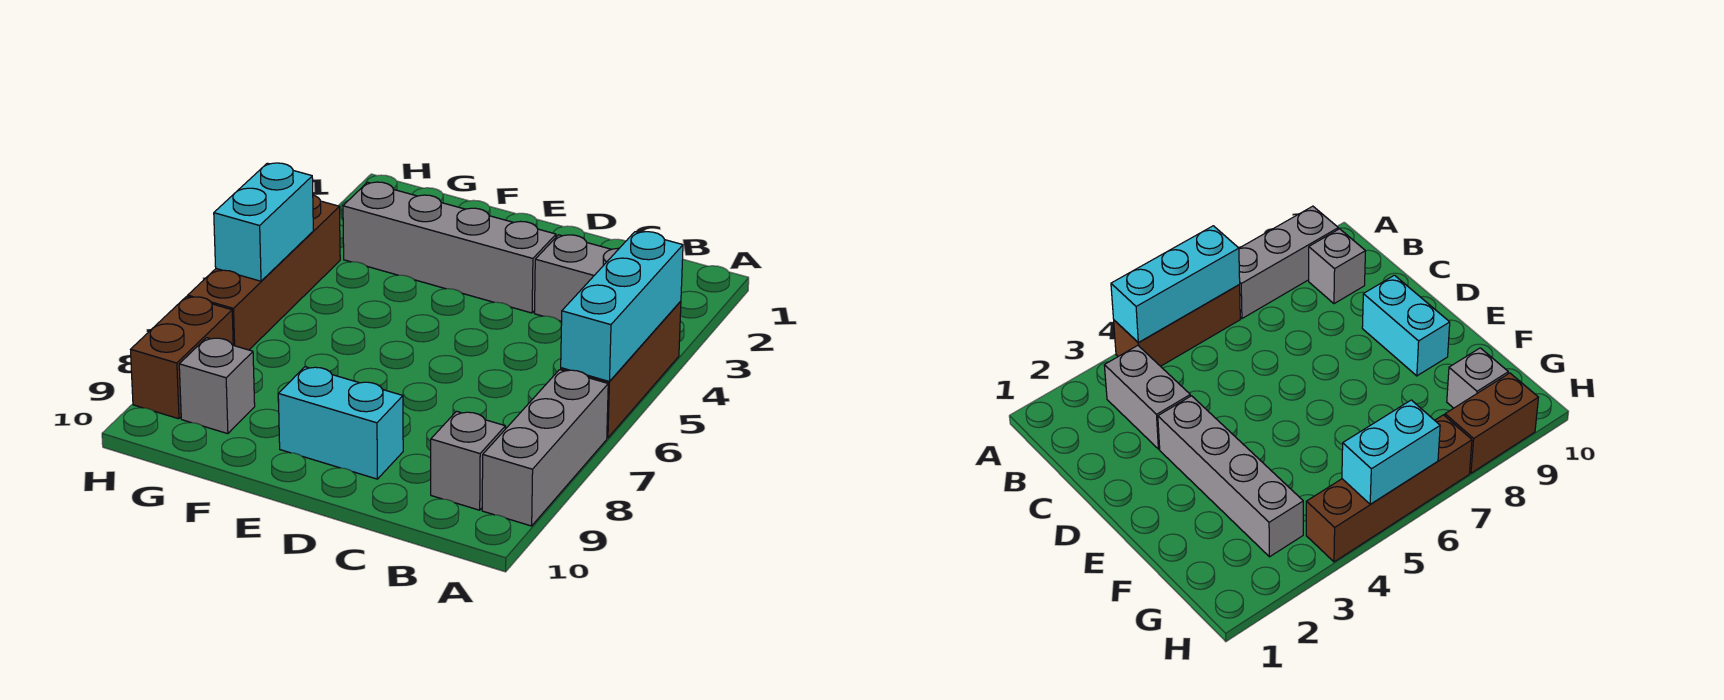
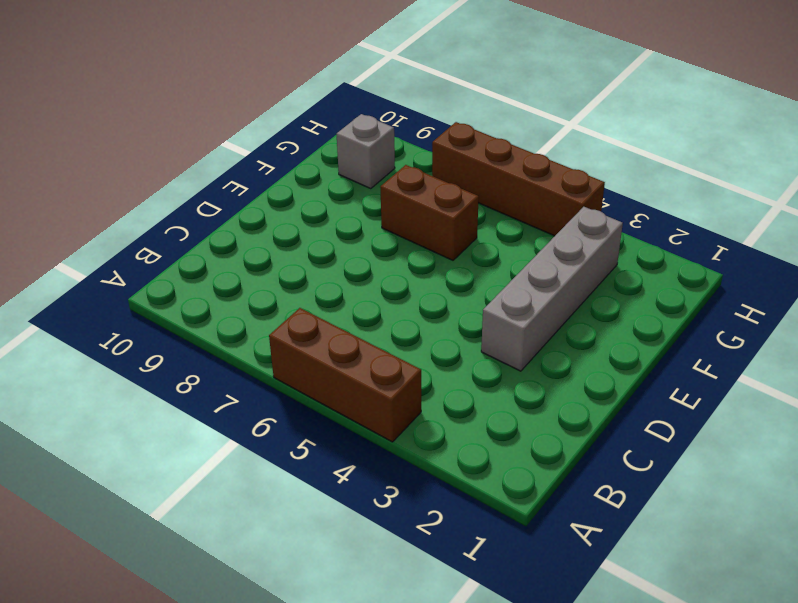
brown brick F6:F7 level 1 -> brown brick H8:H9 level 1
none -> grey brick A7:A9 level 1
none -> grey brick B3:C3 level 1

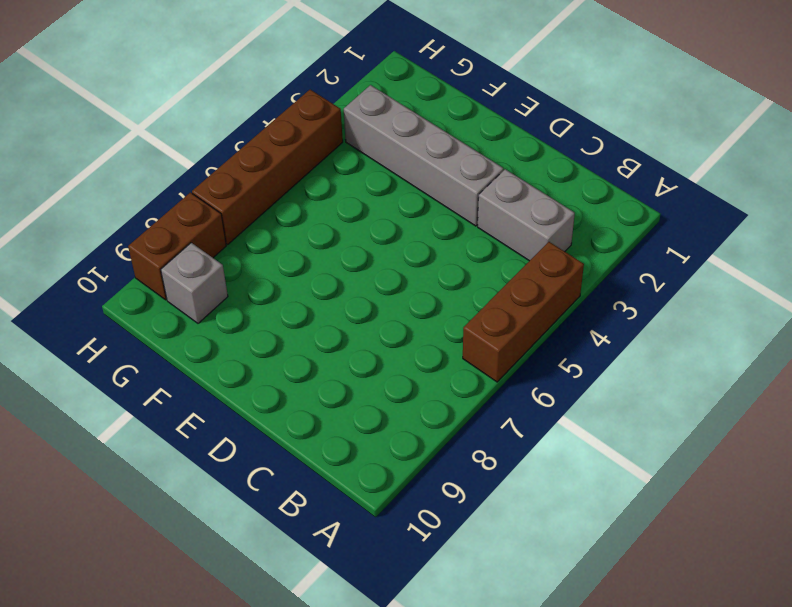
none -> grey brick A7:A9 level 1
none -> grey brick B9 level 1

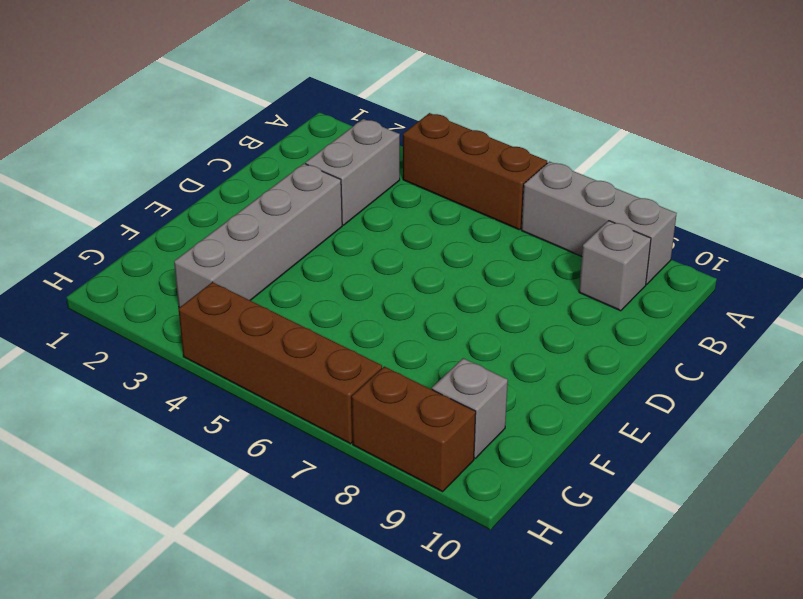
none -> cyan brick D9:E9 level 1
none -> cyan brick A4:A6 level 2

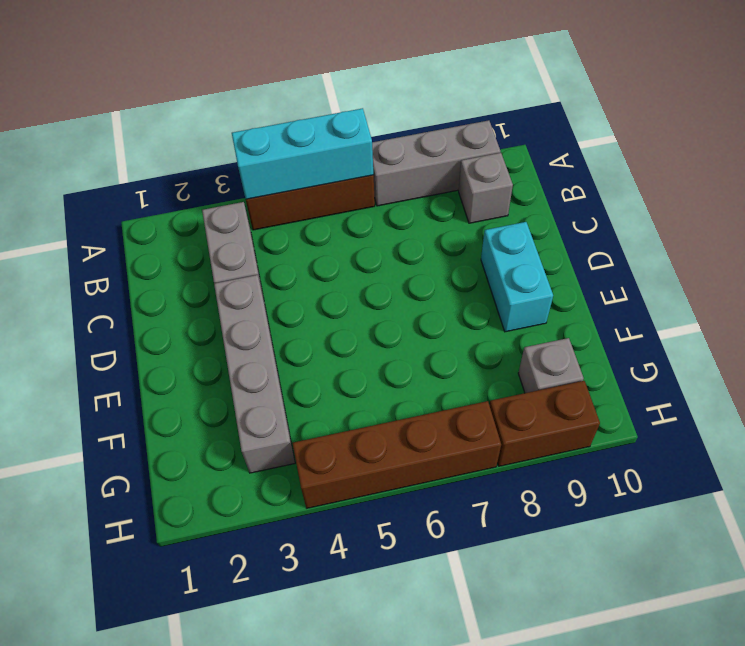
none -> cyan brick H5:H6 level 2

